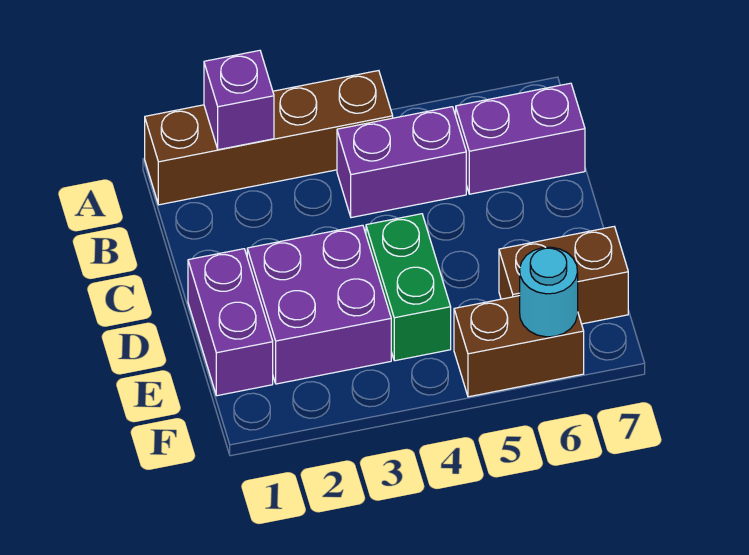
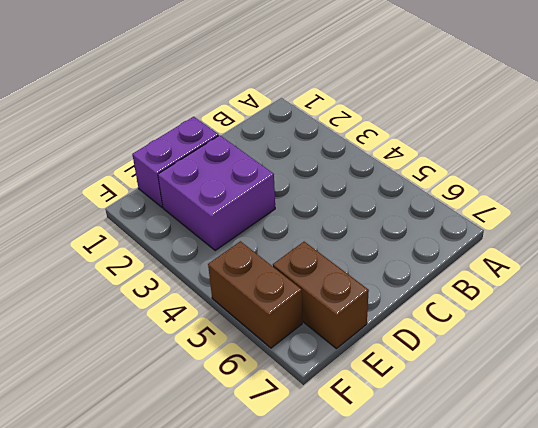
none -> brown brick A1:A4 level 1
none -> purple brick B4:B5 level 1

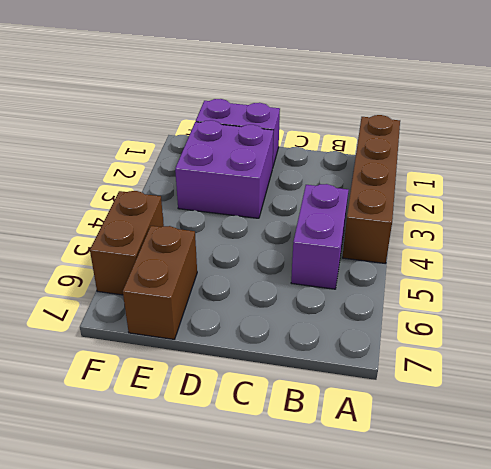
none -> purple brick B6:B7 level 1
none -> green brick D4:E4 level 1

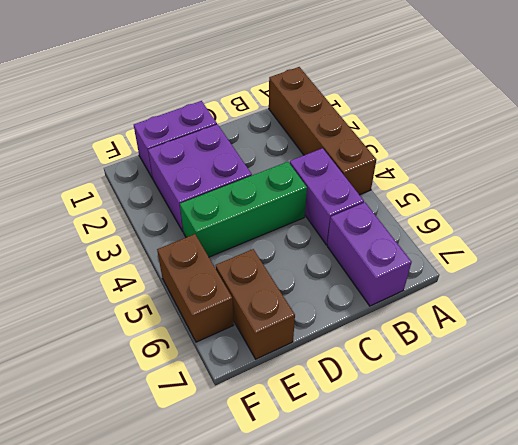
green brick C4:E4 level 1 -> green brick D4:E4 level 1
none -> purple brick A2 level 2
none -> cyan round brick F6 level 2

